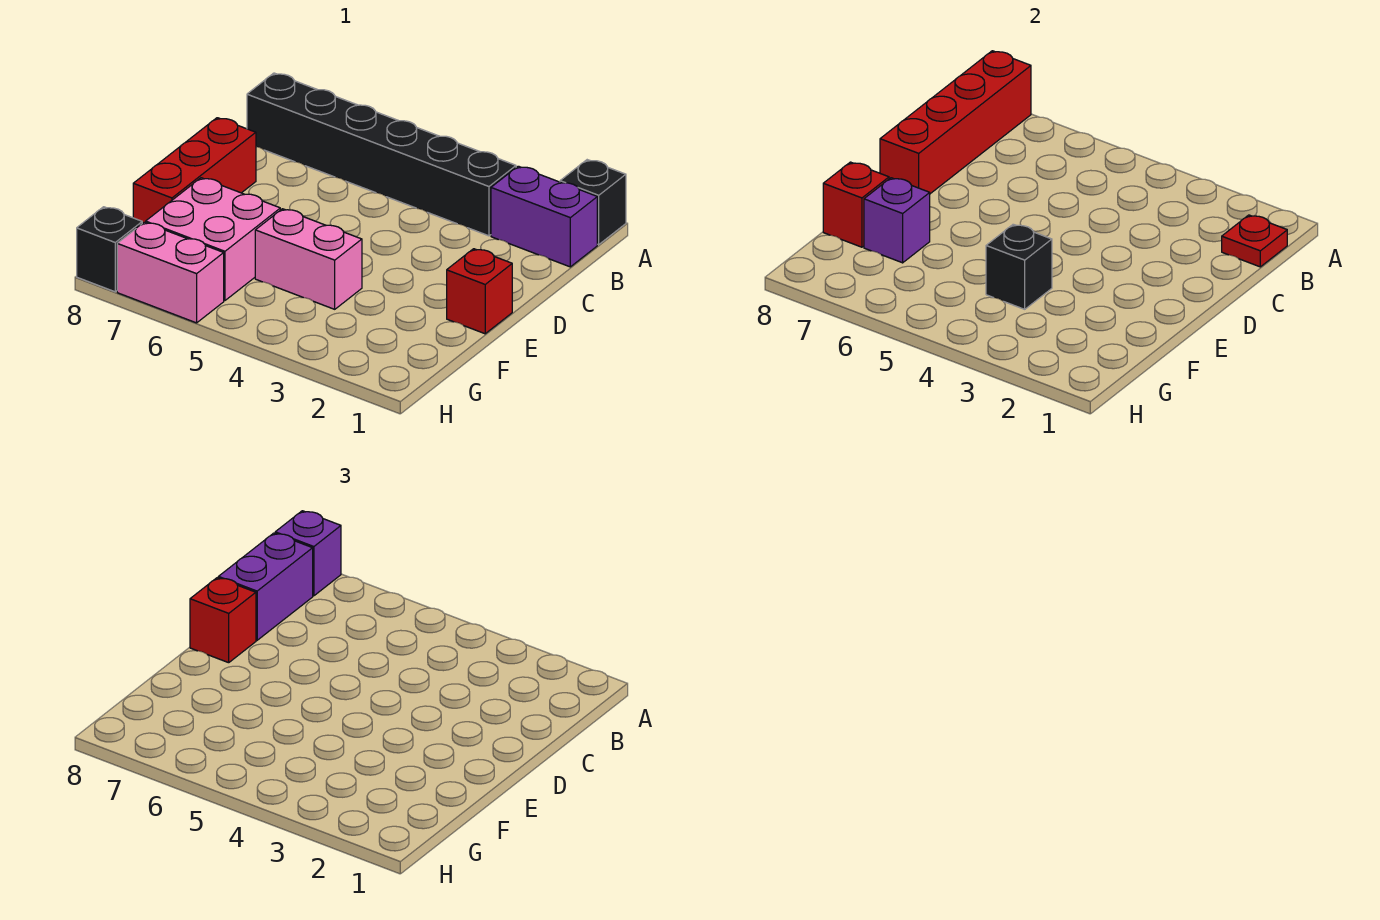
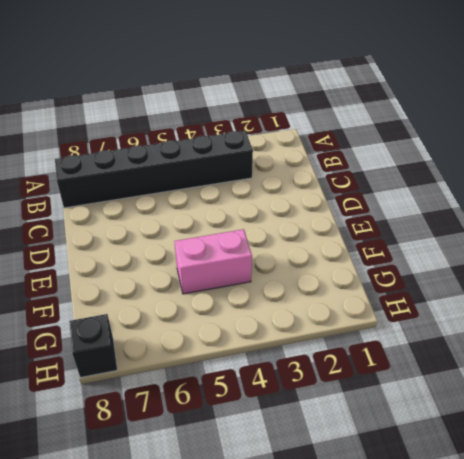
none -> black brick A1 level 1
none -> purple brick B1:B2 level 1
none -> red brick D8:F8 level 1

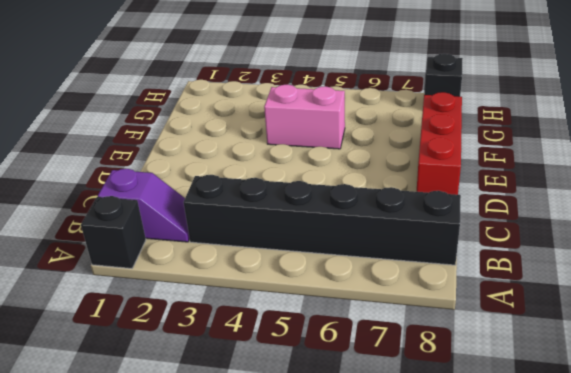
purple slope B1:B2 level 1 top 1 -> purple brick B1:B2 level 1
none -> red brick E1 level 1
none -> pink brick F6:G7 level 1
none -> pink brick H6:H7 level 1

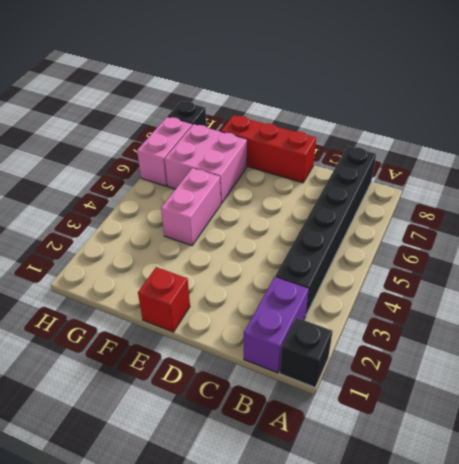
none -> red brick A8:D8 level 2
none -> red plate B1 level 2
none -> black brick F4 level 2

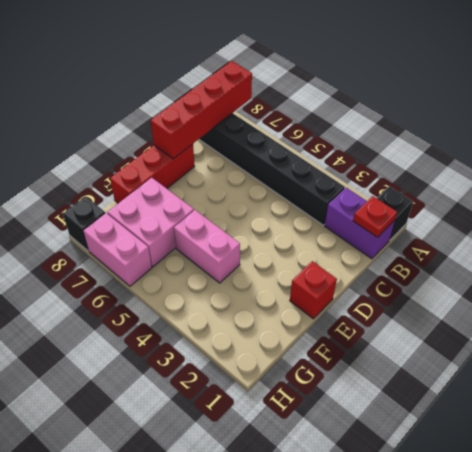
none -> black brick F4 level 2
none -> purple brick F7 level 2
none -> red brick F8 level 2

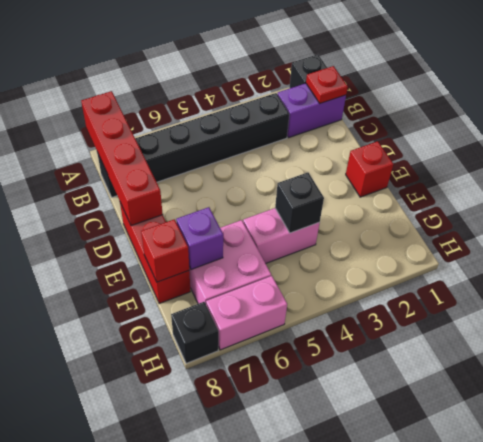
none -> purple brick A8 level 3
none -> purple brick B8:C8 level 3
none -> red brick D8 level 3

